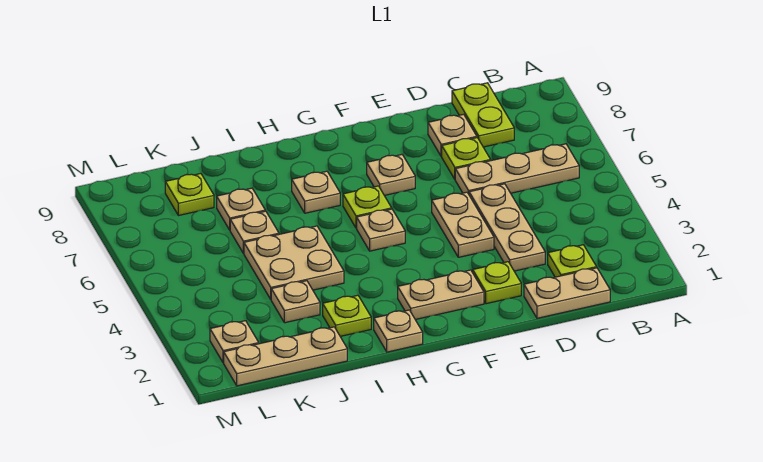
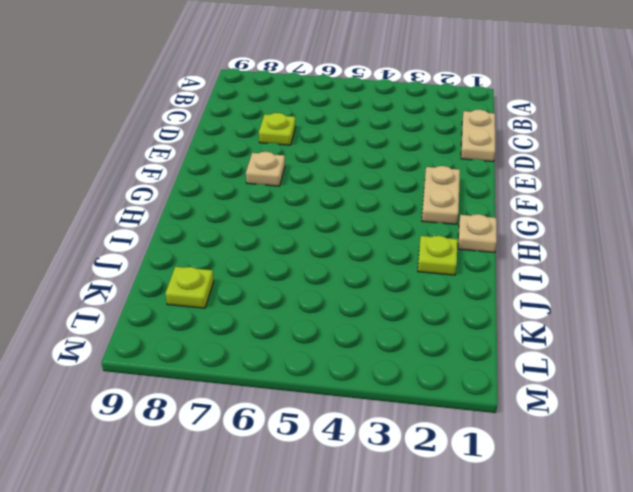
none -> tan plate B6:D6 level 1
none -> lime plate C2 level 1
none -> lime plate C8:C9 level 1

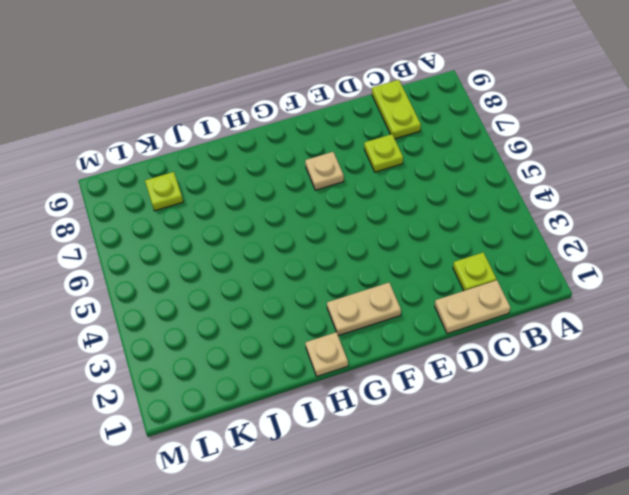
none -> tan plate B6:D6 level 1
none -> tan plate D3:D5 level 1
none -> tan plate D8 level 1

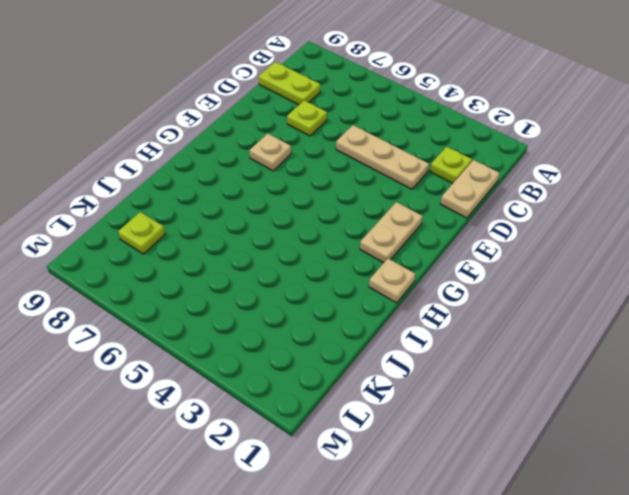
none -> tan plate B6:D6 level 1
none -> tan plate D8 level 1
none -> lime plate E2 level 1

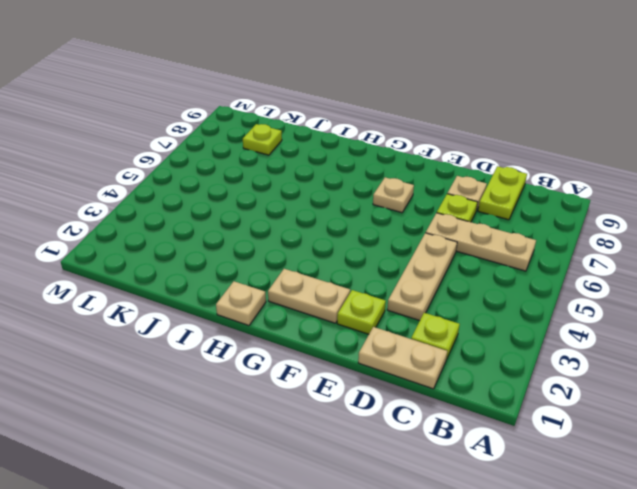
none -> tan plate E4:E5 level 1
none -> tan plate G5 level 1
none -> lime plate G6 level 1

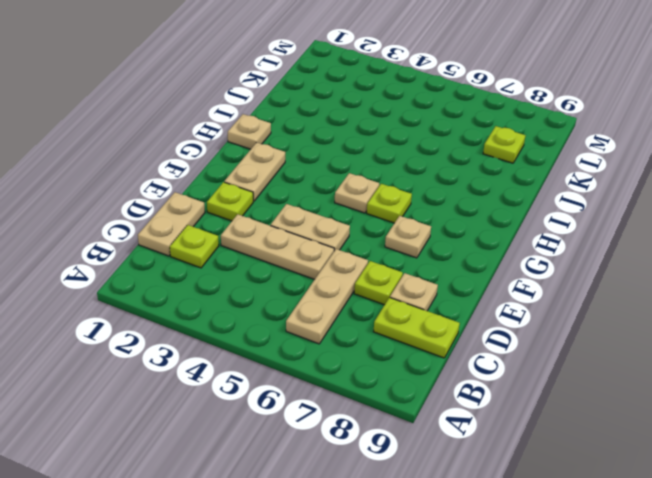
none -> tan plate H7 level 1
none -> lime plate I2 level 1
none -> tan plate I4:J5 level 1

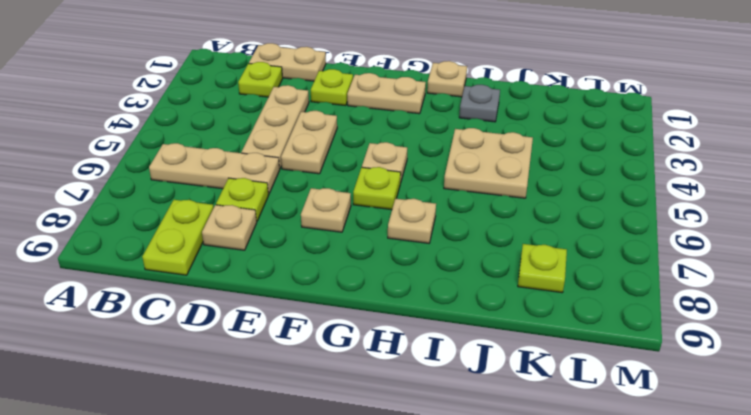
grey plate I2 level 1 -> lime plate I2 level 1
none -> tan plate J1:L1 level 1
none -> tan plate J3 level 1
none -> tan plate J6 level 1

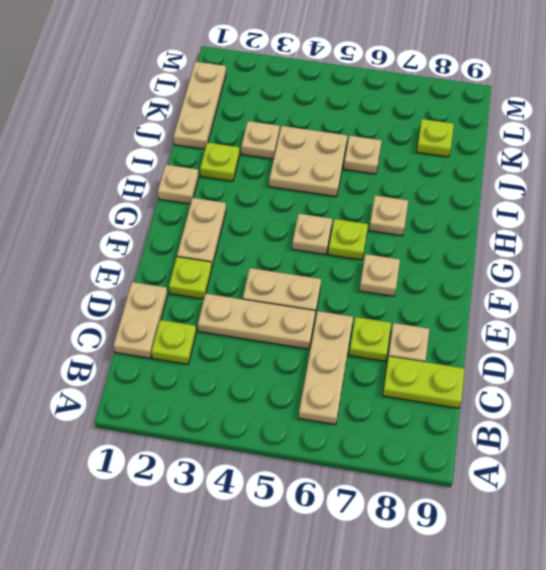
none -> tan plate J7 level 1
none -> tan plate L2 level 1

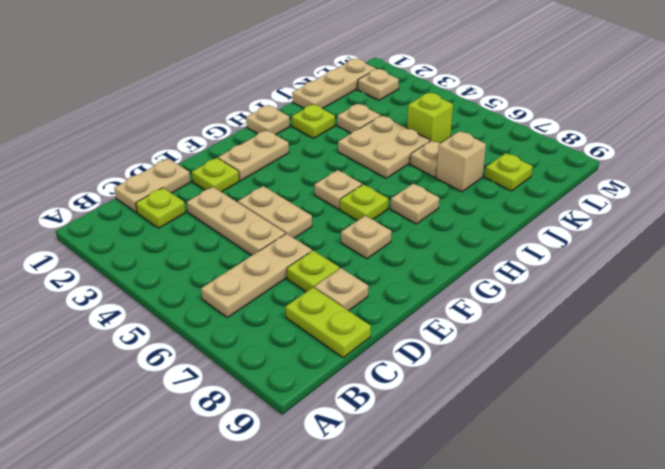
tan brick J7 level 1 -> tan plate J7 level 1
lime brick K5 level 1 -> none

